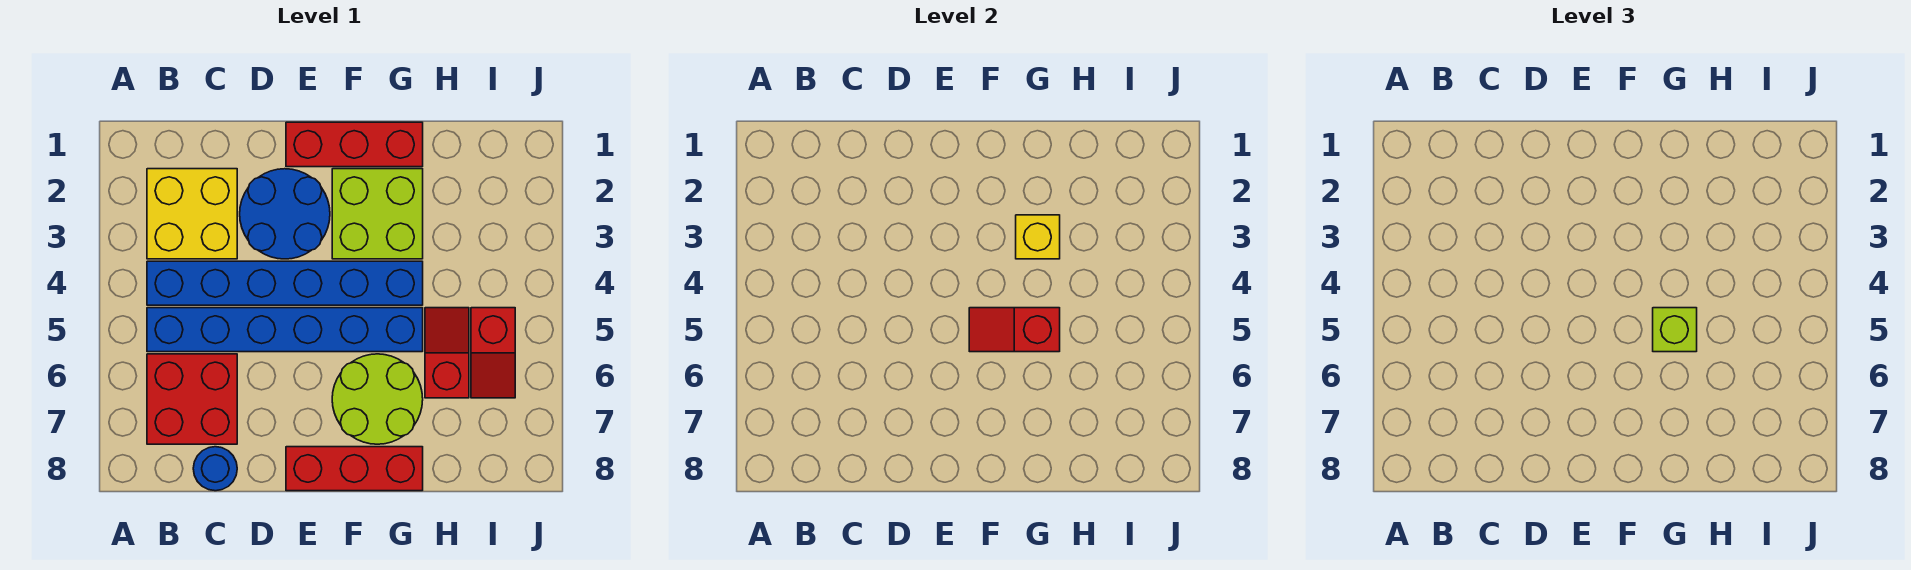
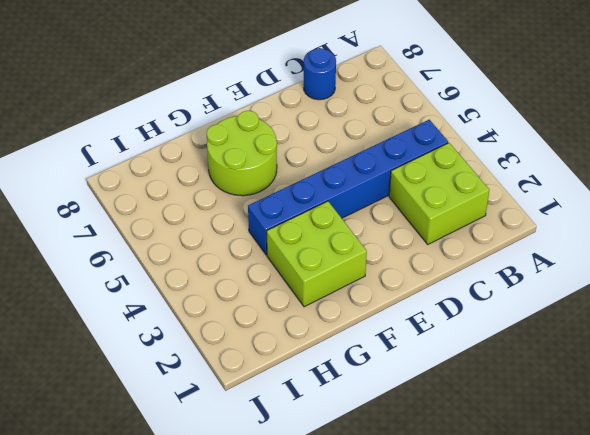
lime brick B2:C3 level 1 -> yellow brick B2:C3 level 1
none -> blue brick B5:G5 level 1
none -> red brick B6:C7 level 1
none -> blue round brick D2:E3 level 1

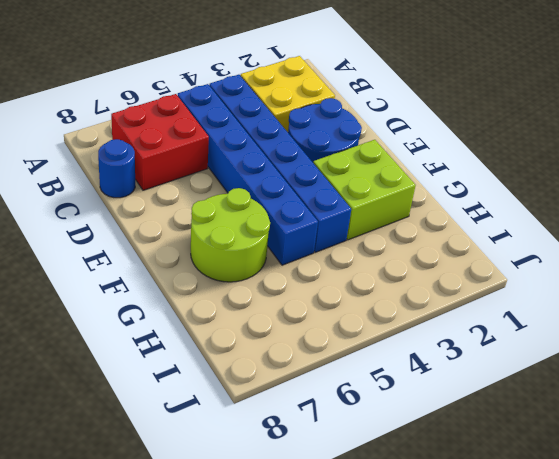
none -> red brick E1:G1 level 1
none -> red brick E8:G8 level 1
none -> red slope H5:H6 level 1 top 6

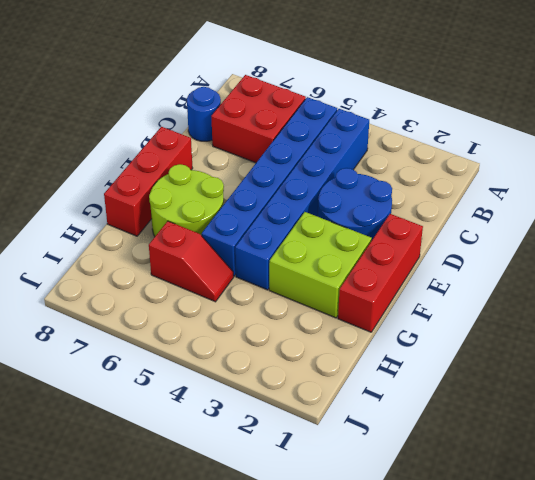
none -> yellow brick B2:C3 level 1
none -> red slope I5:I6 level 1 top 5
none -> red slope F5:G5 level 2 top G

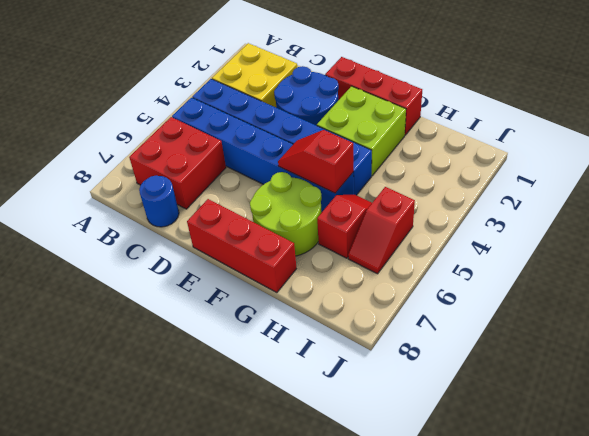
none -> yellow brick G3 level 2
none -> lime brick G5 level 3

